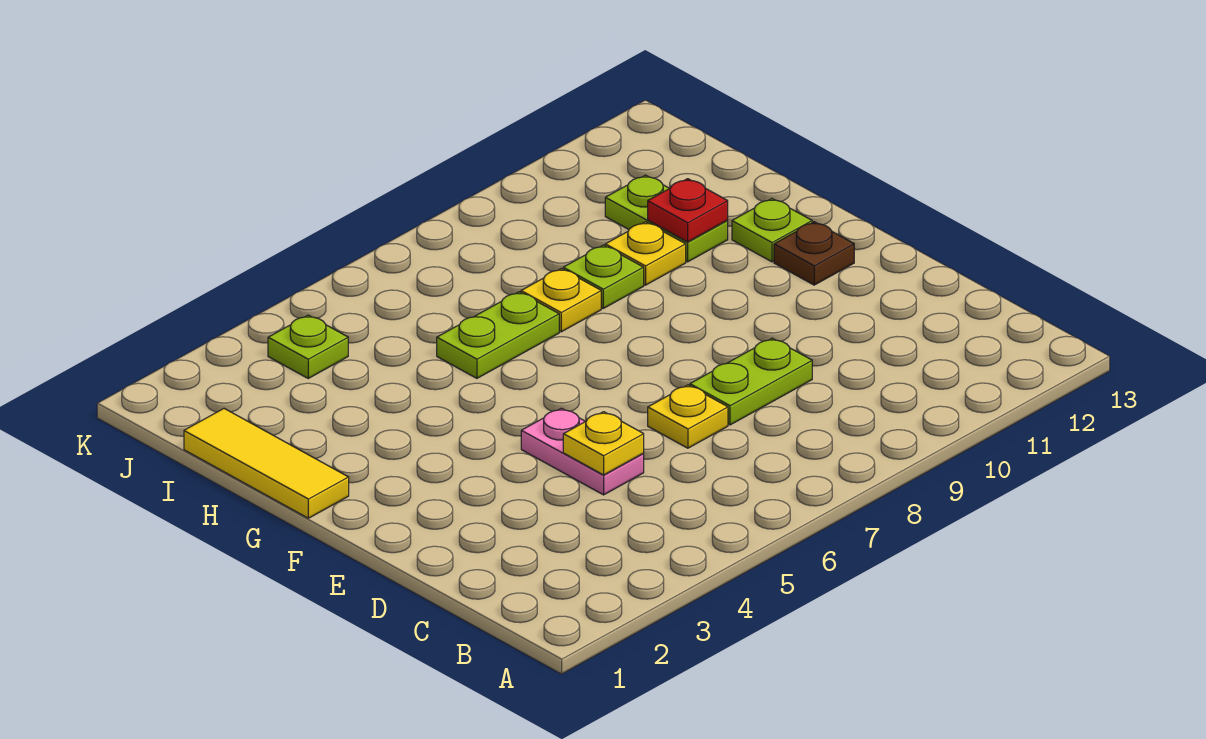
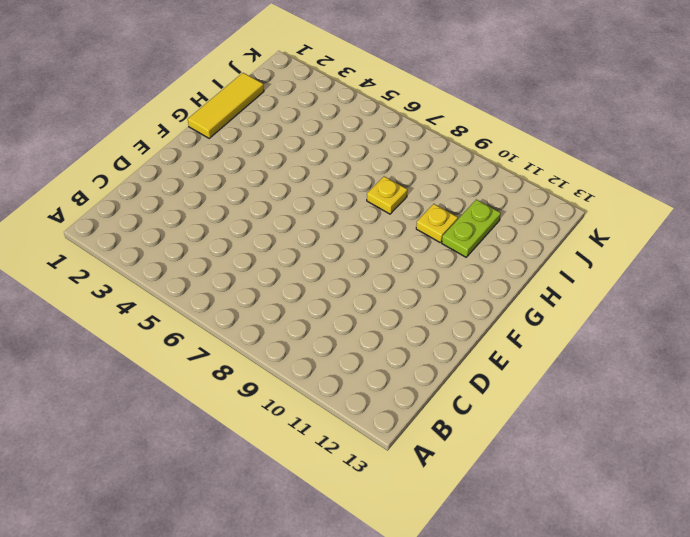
none -> pink plate D5:E5 level 1
none -> yellow plate D7 level 1
none -> lime plate D8:D9 level 1

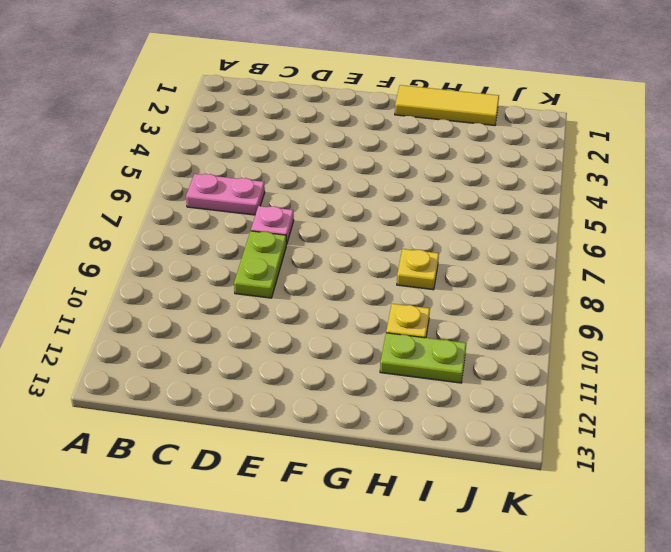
pink plate B6:C6 level 1 -> pink plate D5:E5 level 1
pink plate D7 level 1 -> yellow plate D7 level 1
none -> brown plate F12 level 1
none -> lime plate G12 level 1
none -> lime plate H6:H7 level 1

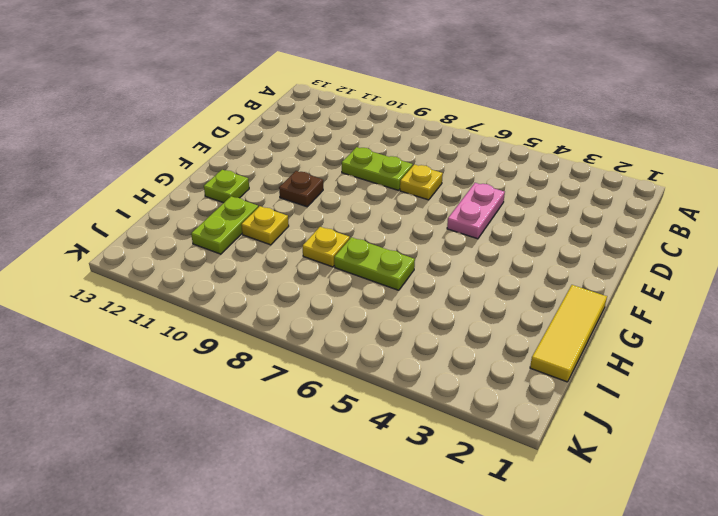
brown plate F10 level 1 -> brown plate F12 level 1
none -> lime plate H9 level 1
none -> lime plate J4 level 1
none -> yellow plate D5 level 2

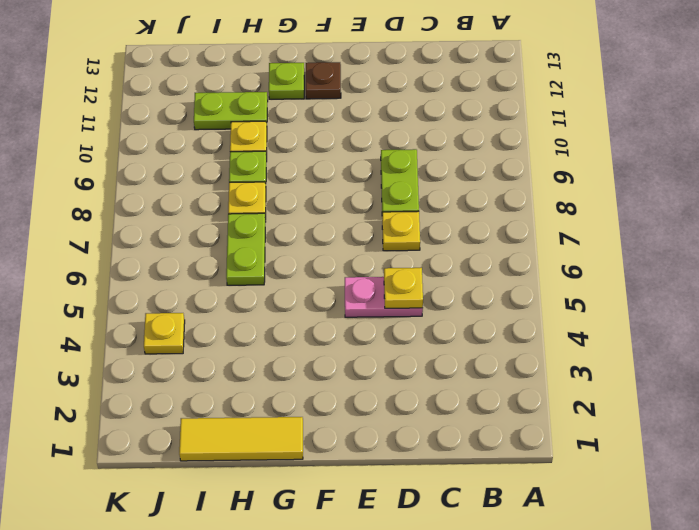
yellow plate J4 level 1 -> lime plate J4 level 1
none -> red plate H11 level 2

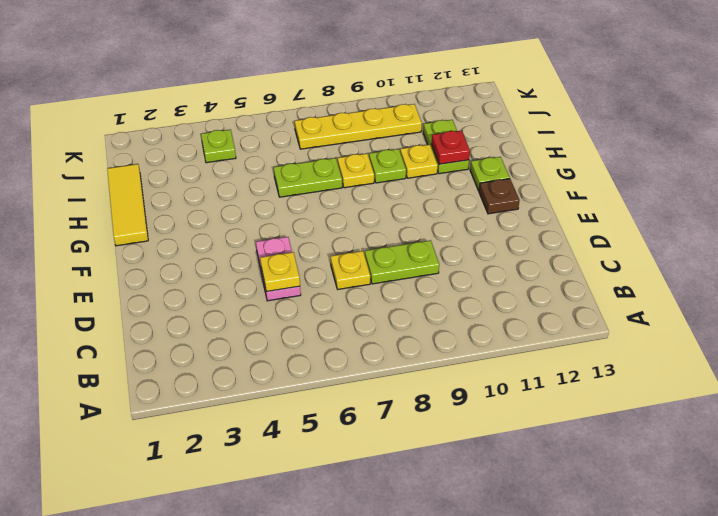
yellow plate J7:J10 level 1 -> none

